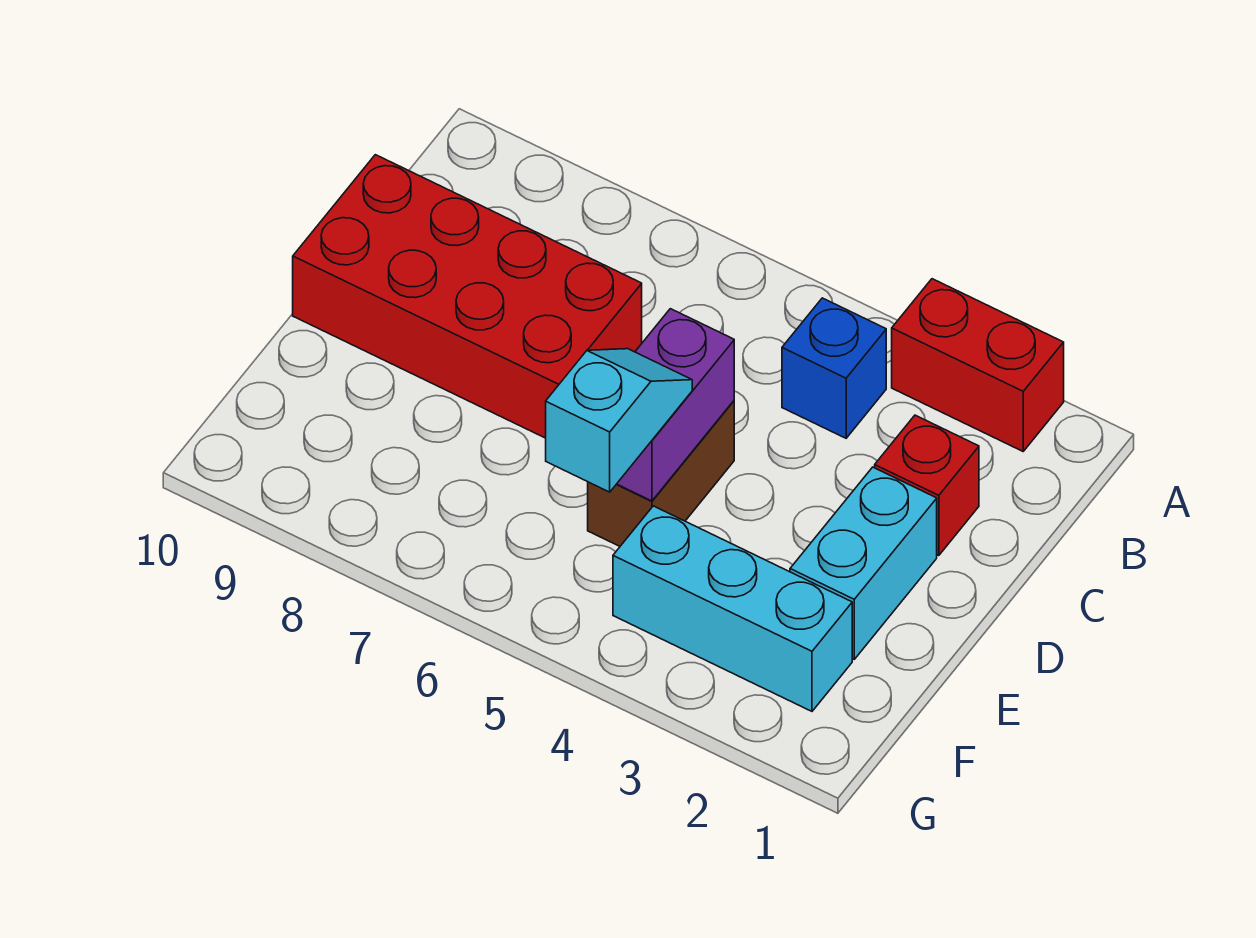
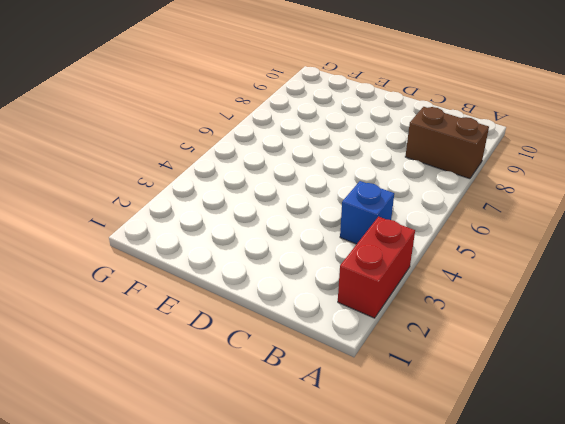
brown brick A8:B8 level 1 -> brown brick D5:E5 level 1
none -> red brick C2 level 1
none -> red brick C7:D10 level 1

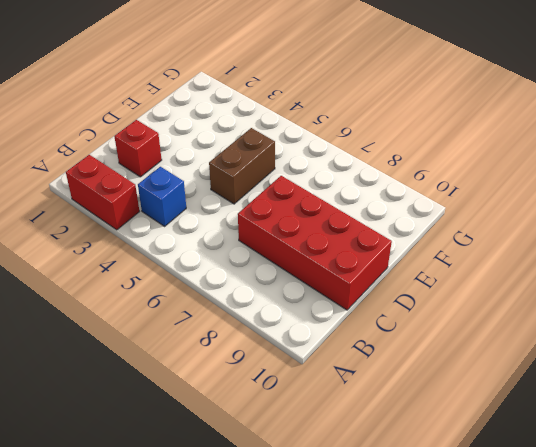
none -> cyan brick D2:E2 level 1
none -> cyan brick F2:F4 level 1

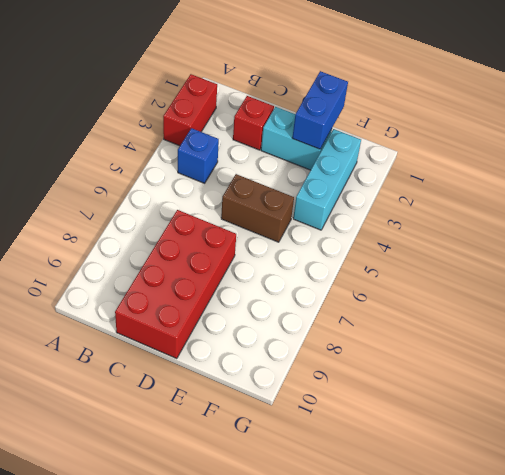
blue brick E1:E2 level 2 -> none
none -> purple brick D5:E5 level 2
none -> cyan slope E5:F5 level 3 top F

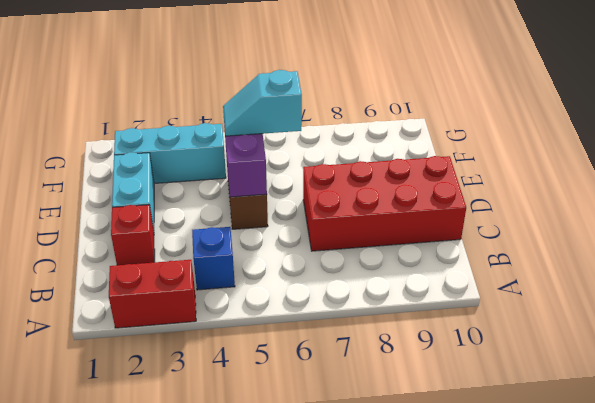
cyan slope E5:E6 level 3 top 6 -> cyan slope E5:F5 level 3 top F

